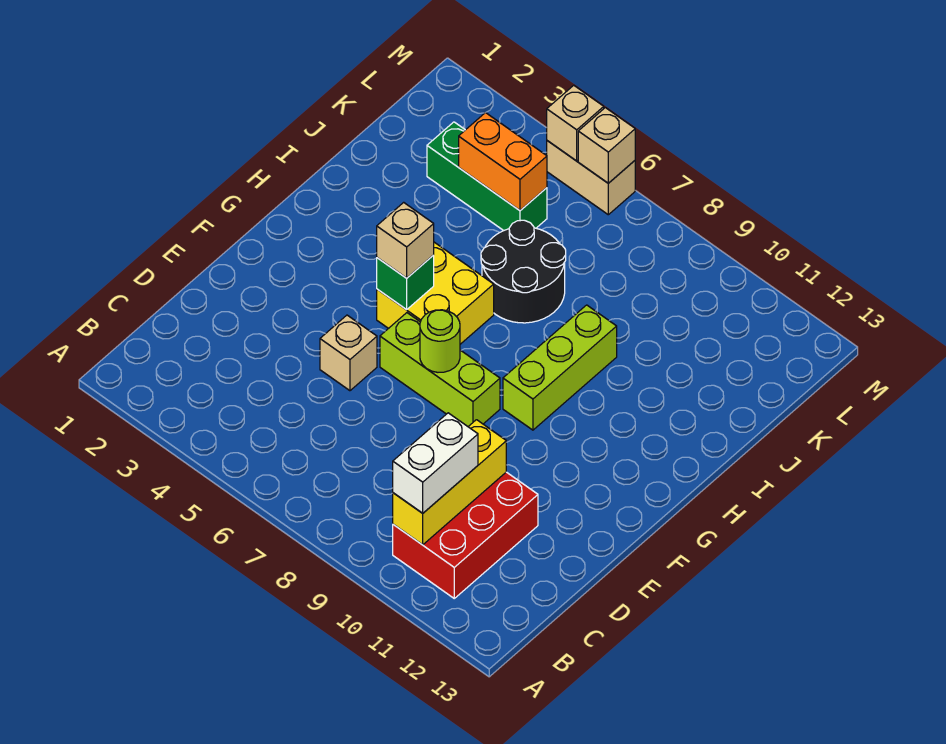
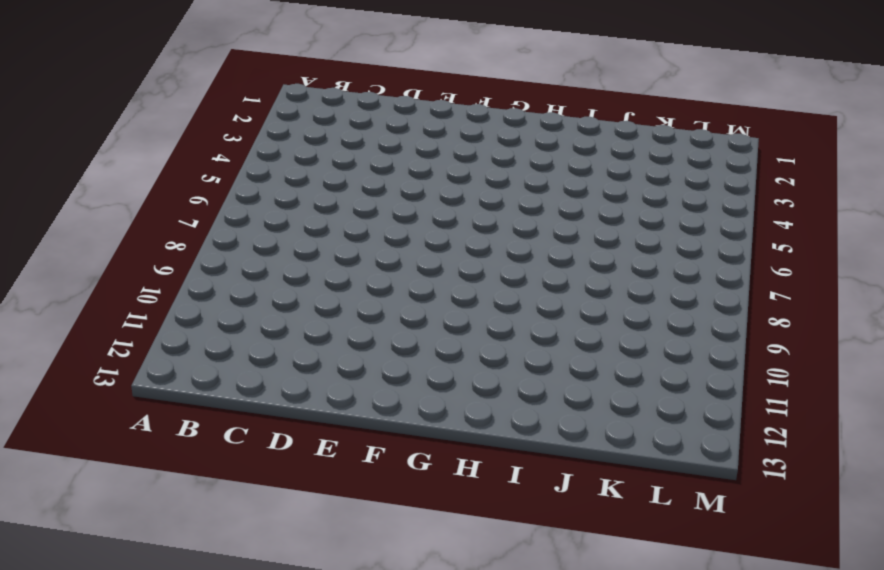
none -> red brick B10:D11 level 1
none -> tan brick E5 level 1
none -> lime brick F6:F8 level 1

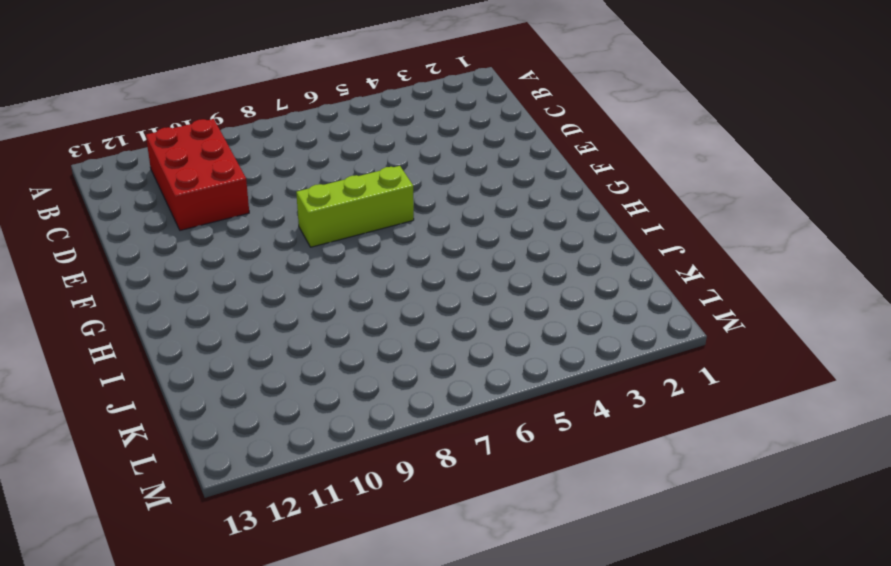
none -> tan brick E5 level 1
none -> yellow brick G5:H6 level 1
none -> lime brick G9:I9 level 1

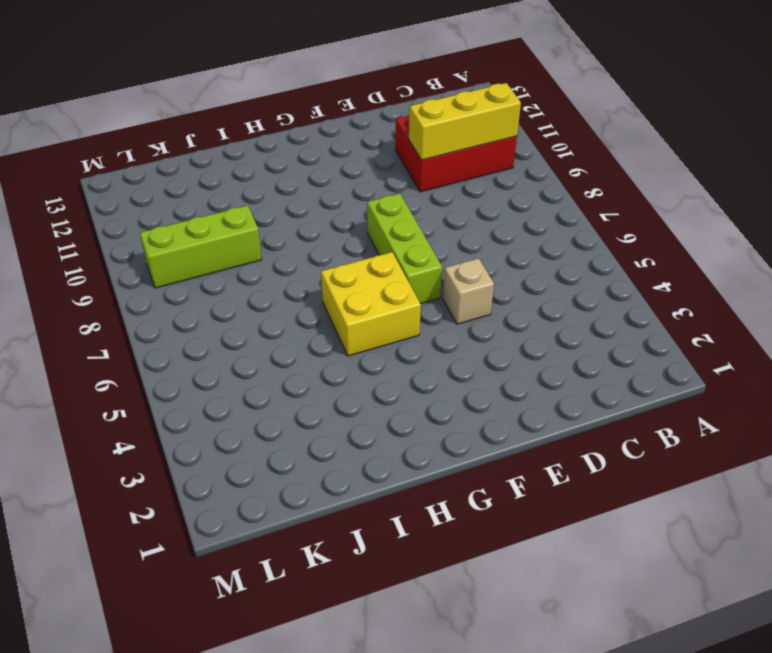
lime brick J9:L9 level 1 -> lime brick G9:I9 level 1
none -> black round brick I6:J7 level 1
none -> green brick K3:K5 level 1
none -> tan brick M5:M6 level 1

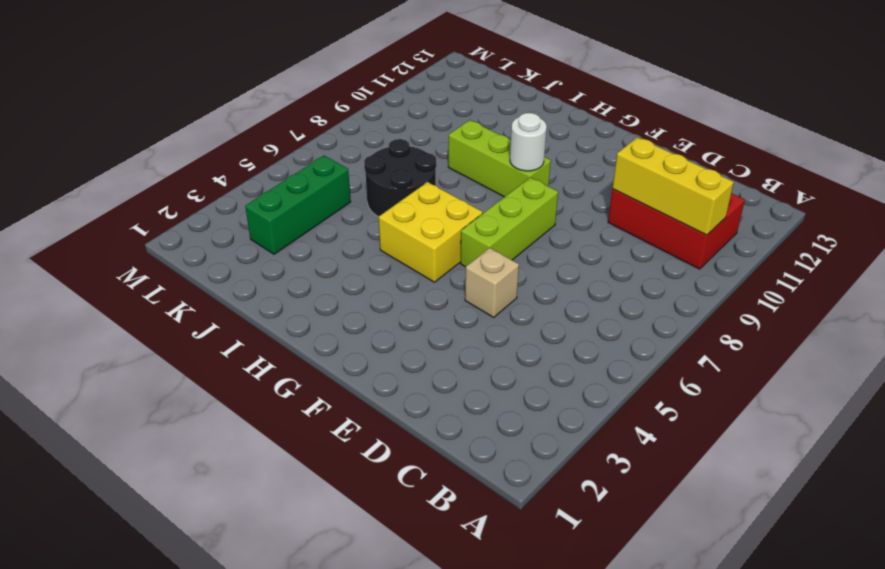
white round brick G9 level 2 -> none
none -> tan brick M5:M6 level 1
none -> lime round brick F7 level 2
none -> green brick G5 level 2

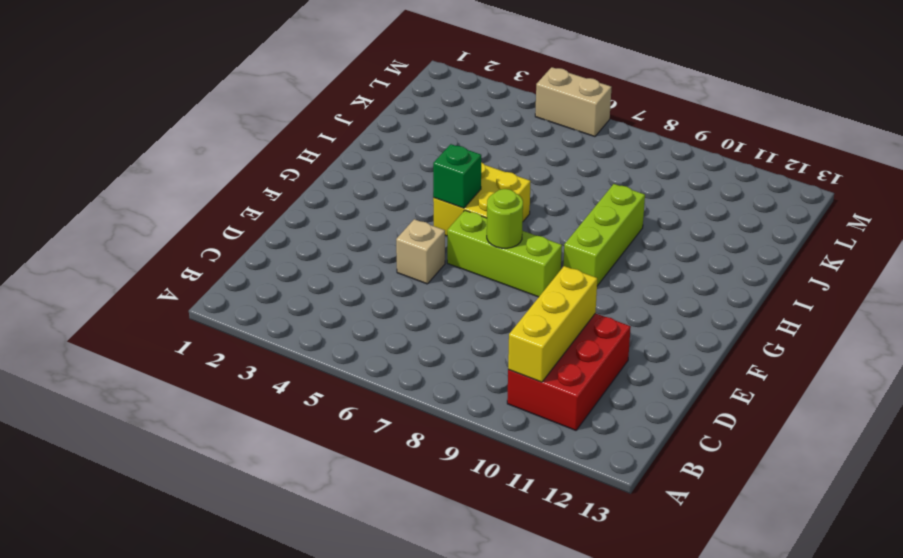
none -> black round brick I6:J7 level 1
none -> green brick K3:K5 level 1
none -> orange brick K4:K5 level 2

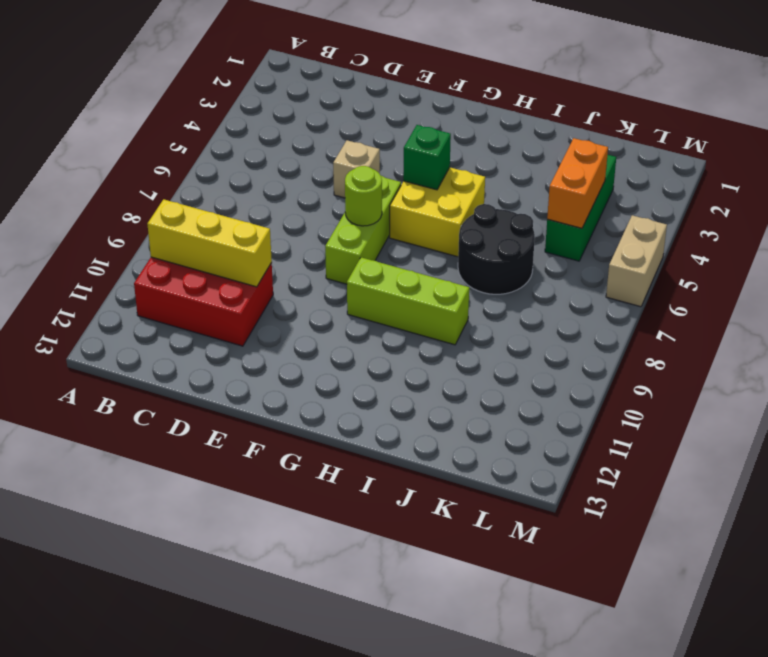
none -> tan brick M5 level 2
none -> tan brick M6 level 2
none -> white brick B10:C10 level 3

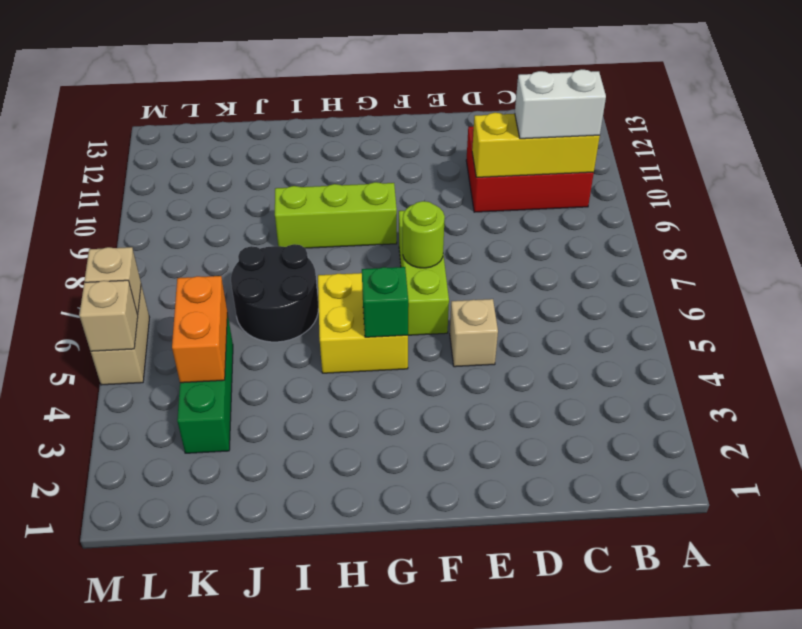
none -> tan brick G5 level 3

